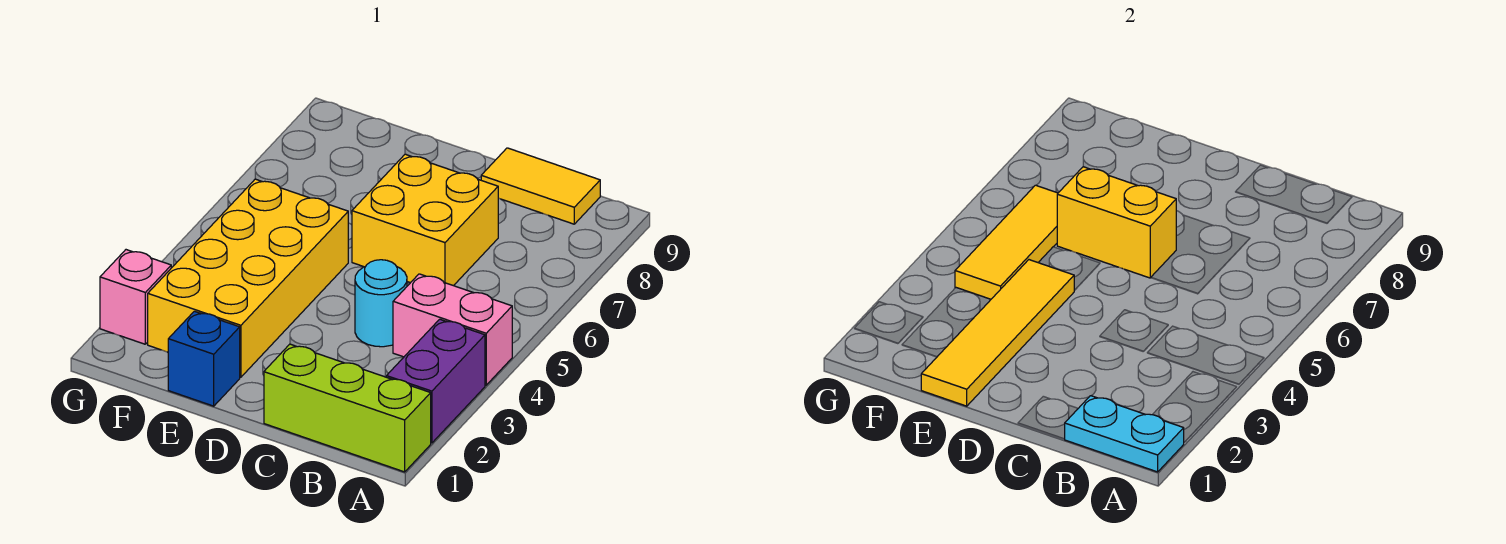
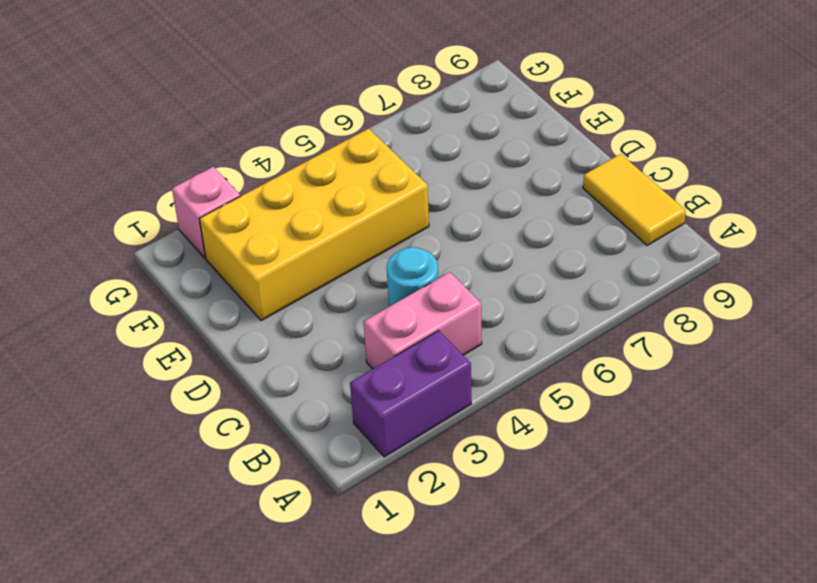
pink brick B3:B4 level 1 -> pink brick A4:B4 level 1
none -> lime brick A1:C1 level 1
none -> yellow brick C6:D7 level 1
none -> blue brick E1 level 1

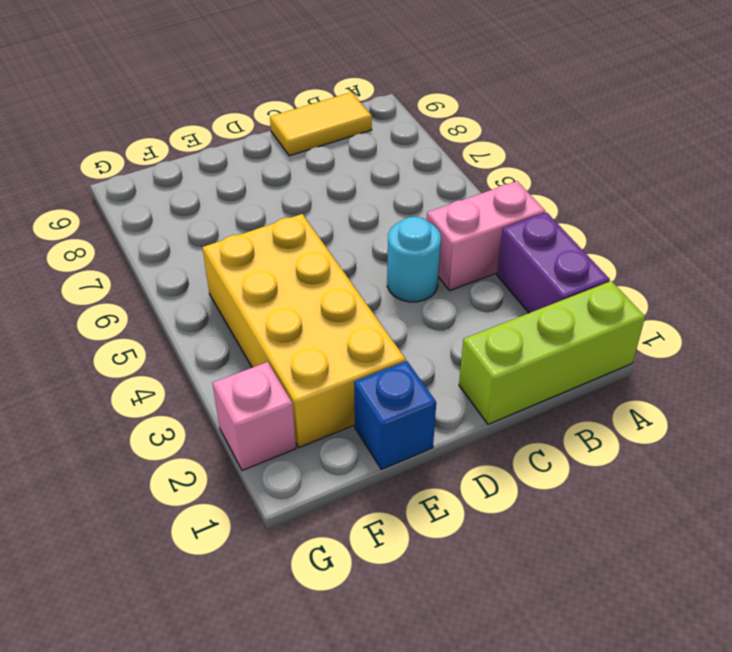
none -> yellow brick C6:D7 level 1
none -> cyan plate A1:B1 level 2
none -> yellow brick D6:E6 level 2

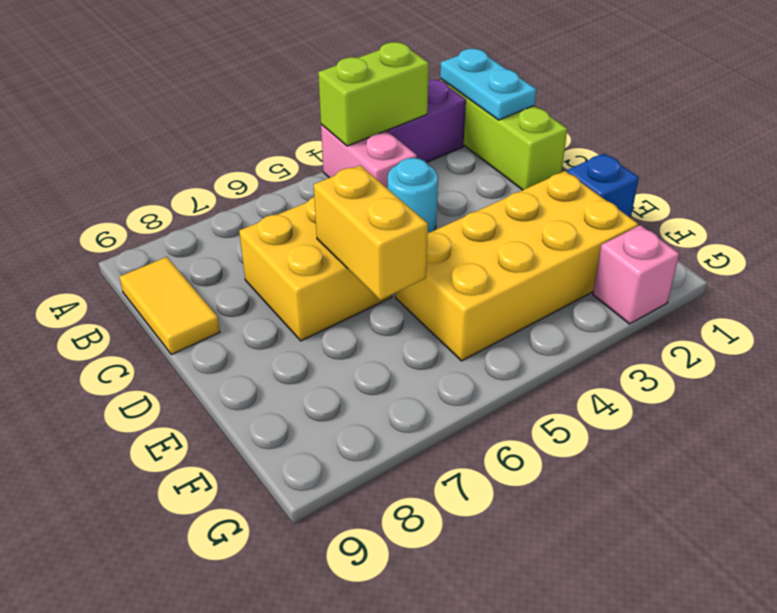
lime brick A3:A4 level 2 -> none
none -> yellow tile E1:E4 level 2
none -> yellow tile F4:F6 level 2

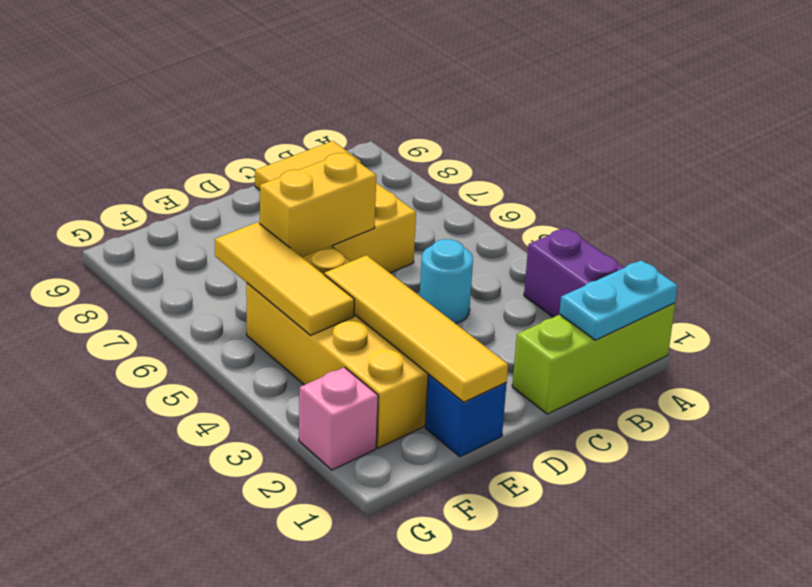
none -> pink brick A4:B4 level 1

